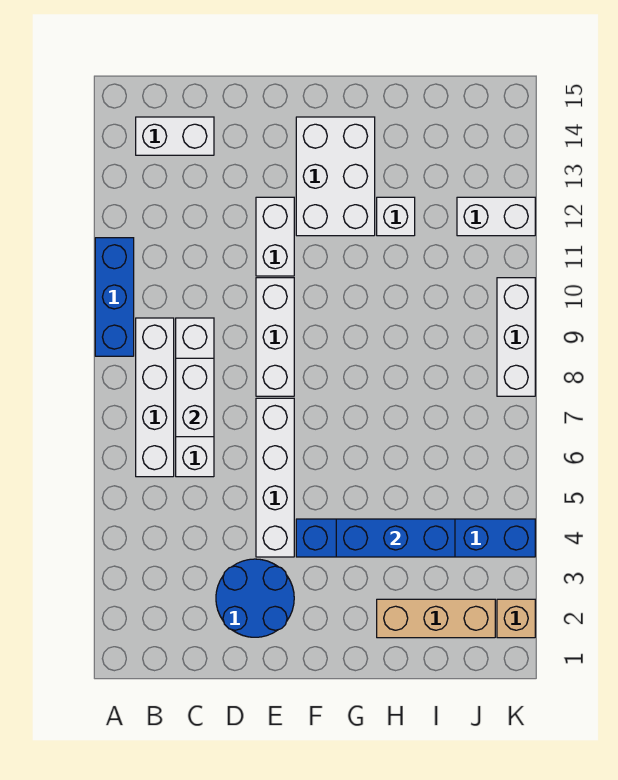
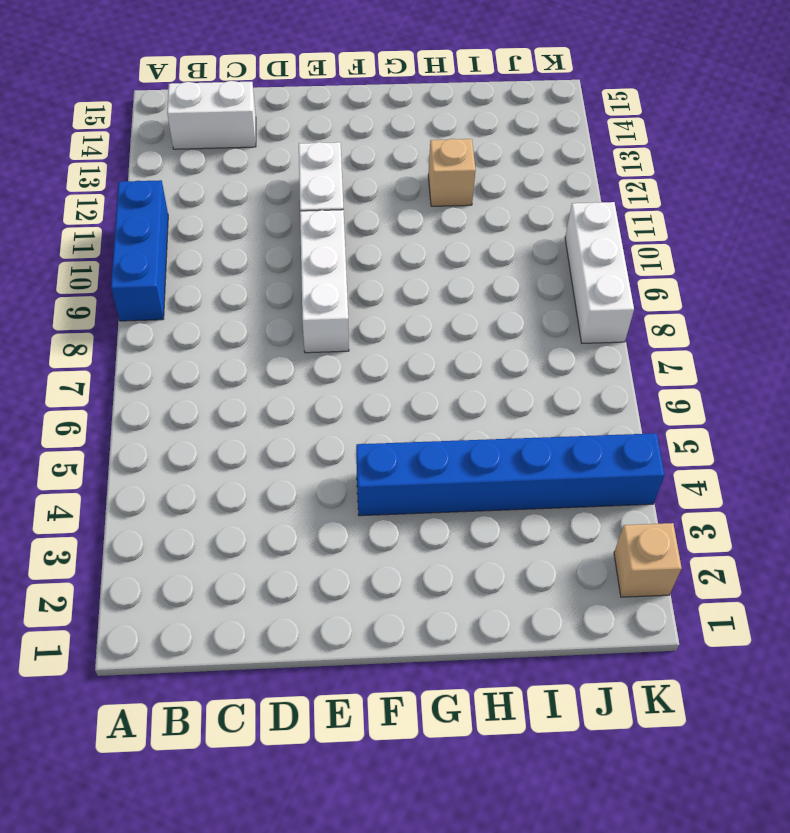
tan brick H12 level 1 -> white brick H12 level 1
none -> white brick B6:B9 level 1
none -> white brick C6:C9 level 1
none -> blue round brick D2:E3 level 1

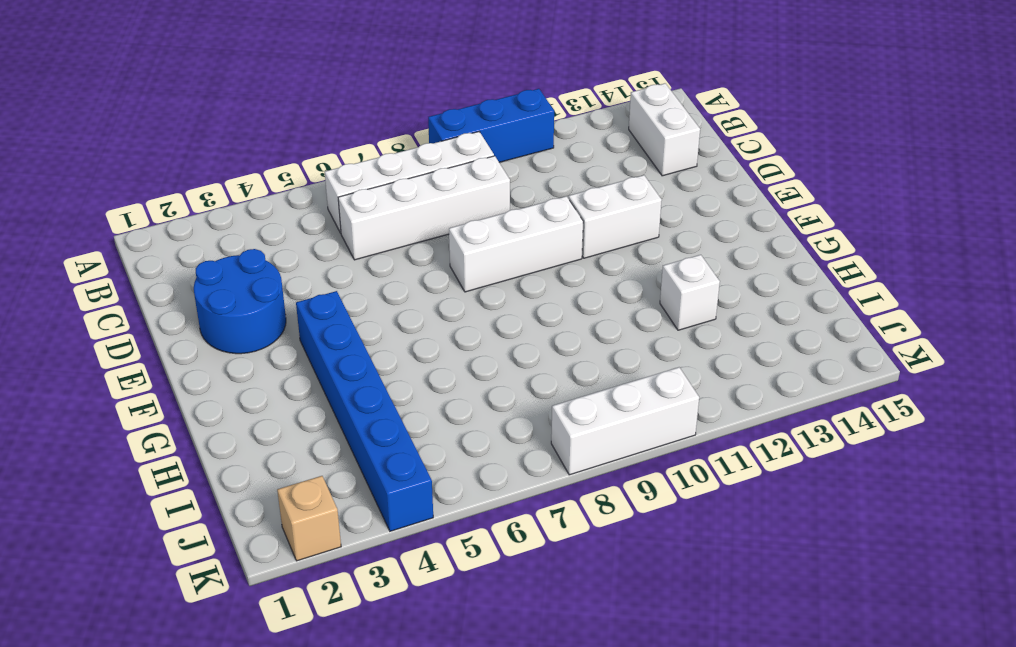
none -> white brick E4:E7 level 1
none -> white brick F12:G14 level 1
none -> tan brick H2:J2 level 1

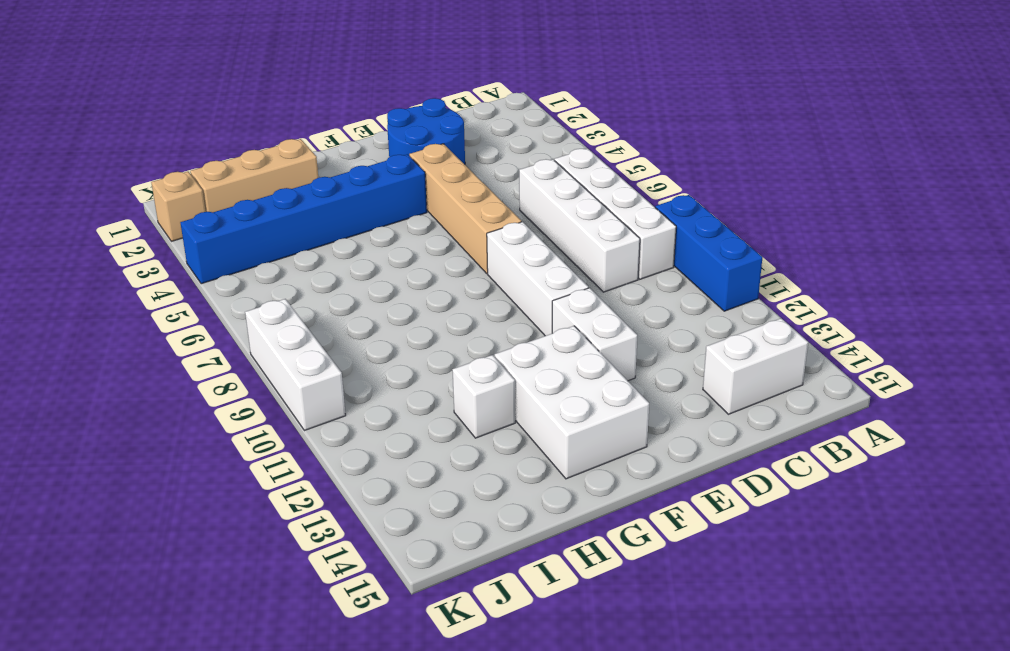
tan brick E4:E7 level 1 -> white brick E4:E7 level 1
none -> white brick J12:K12 level 1
none -> white brick C7:C8 level 2
none -> blue brick G4:I4 level 2

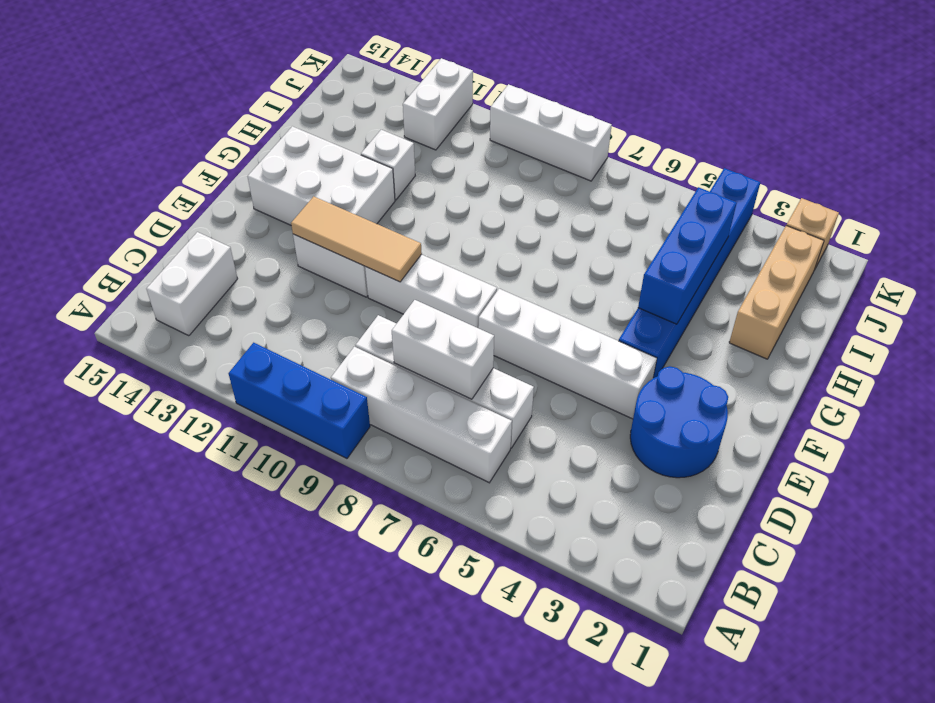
tan tile E10:E12 level 2 -> none

